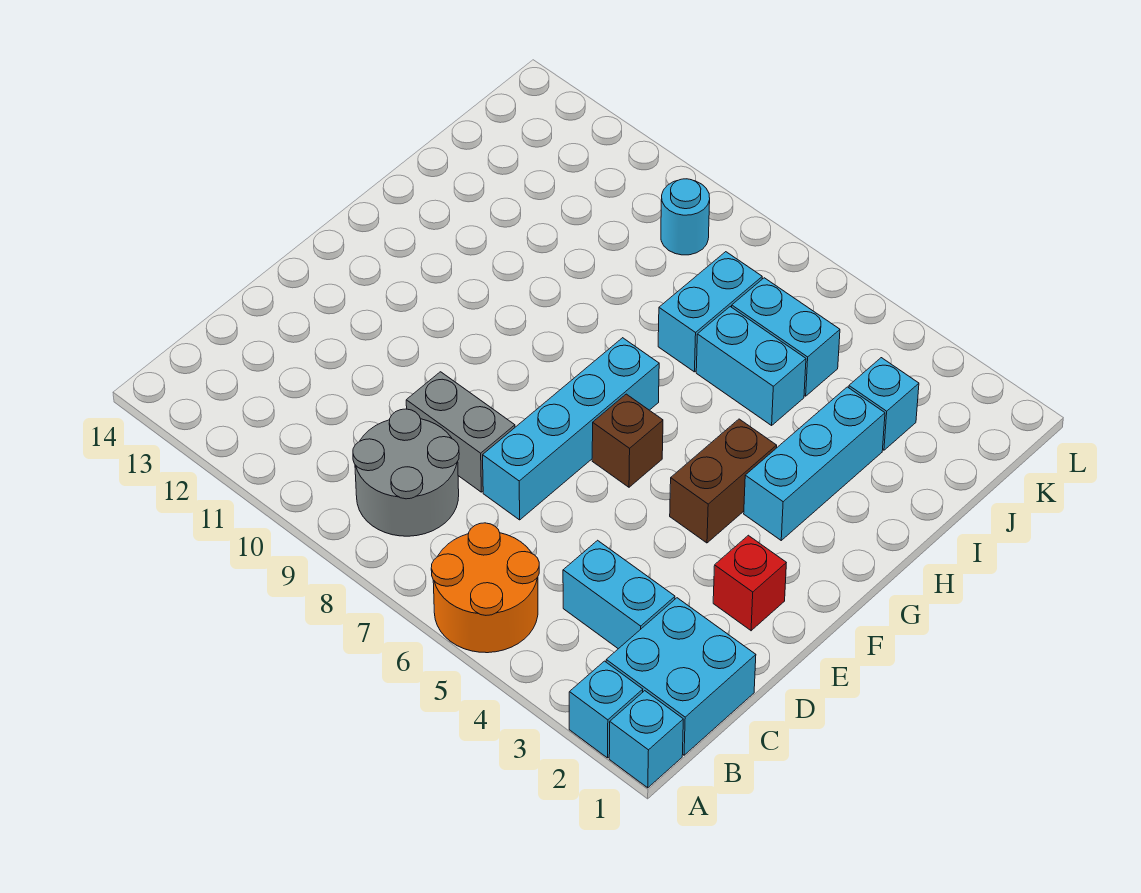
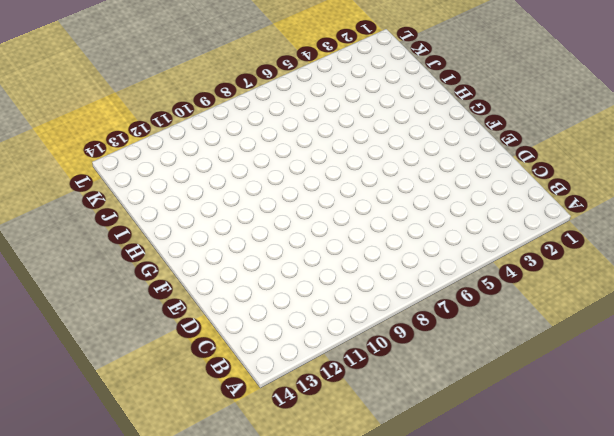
none -> cyan brick A1 level 1
none -> cyan brick A2 level 1
none -> orange round brick A5:B6 level 1

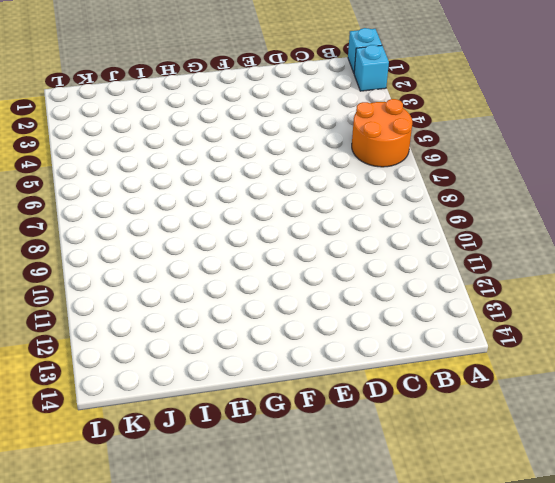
none -> cyan brick B1:C2 level 1
none -> grey round brick B8:C9 level 1
none -> cyan brick C3:C4 level 1

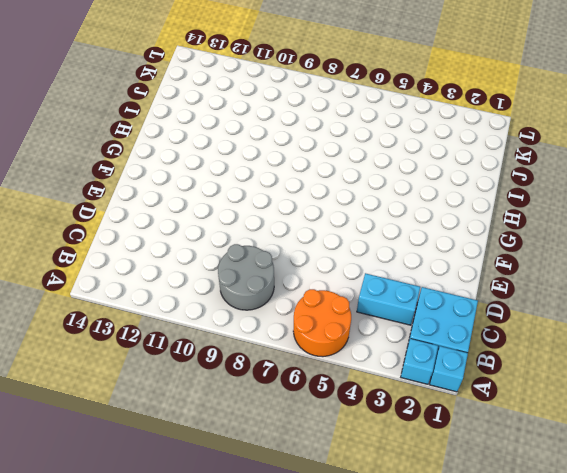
none -> cyan brick D7:G7 level 1
none -> grey brick D8:D9 level 1
none -> red brick E2 level 1

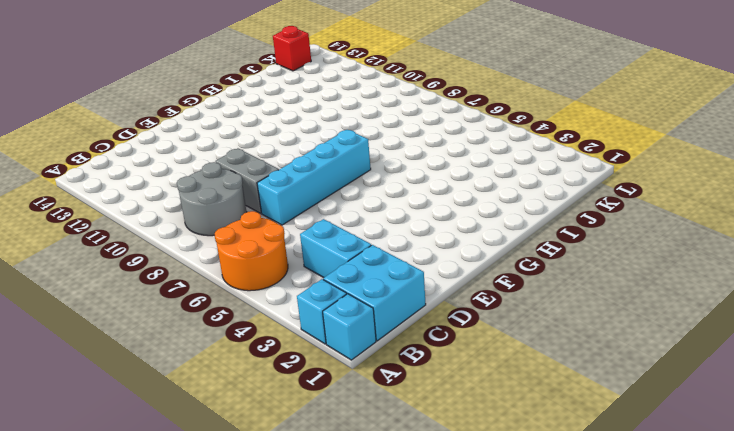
red brick K14 level 1 -> red brick E2 level 1
none -> brown brick F4:G4 level 1
none -> brown brick F6 level 1
none -> cyan brick G3:I3 level 1

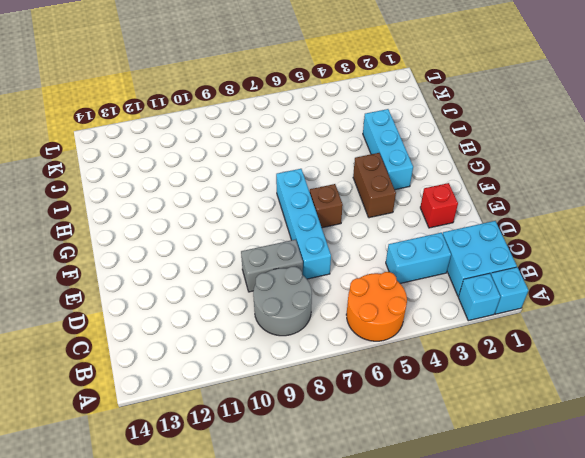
none -> cyan brick I5:I6 level 1
none -> cyan brick I7:J7 level 1
none -> cyan brick J3 level 1

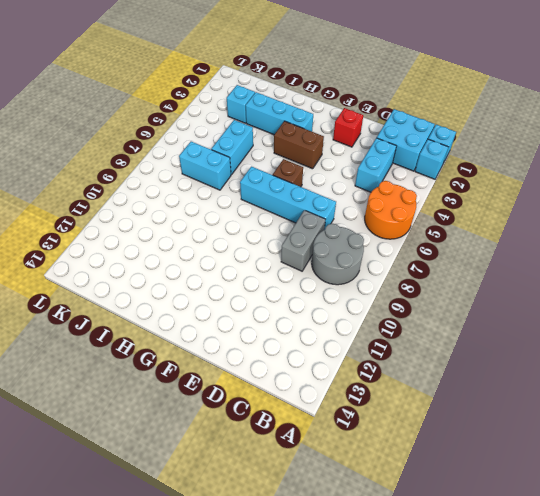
none -> cyan brick J5:J6 level 1
none -> cyan round brick K9 level 1

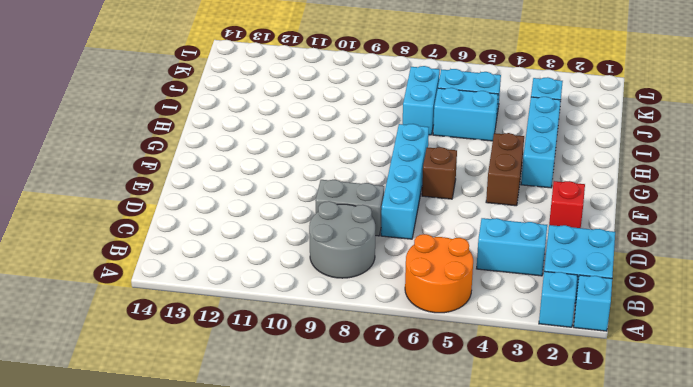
none -> cyan round brick K9 level 1

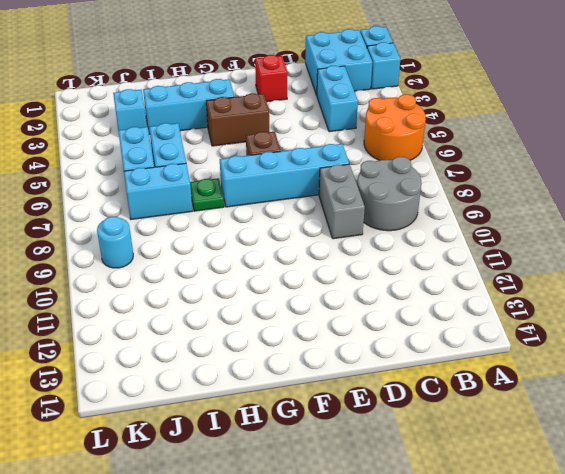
green plate H7 level 1 -> none

